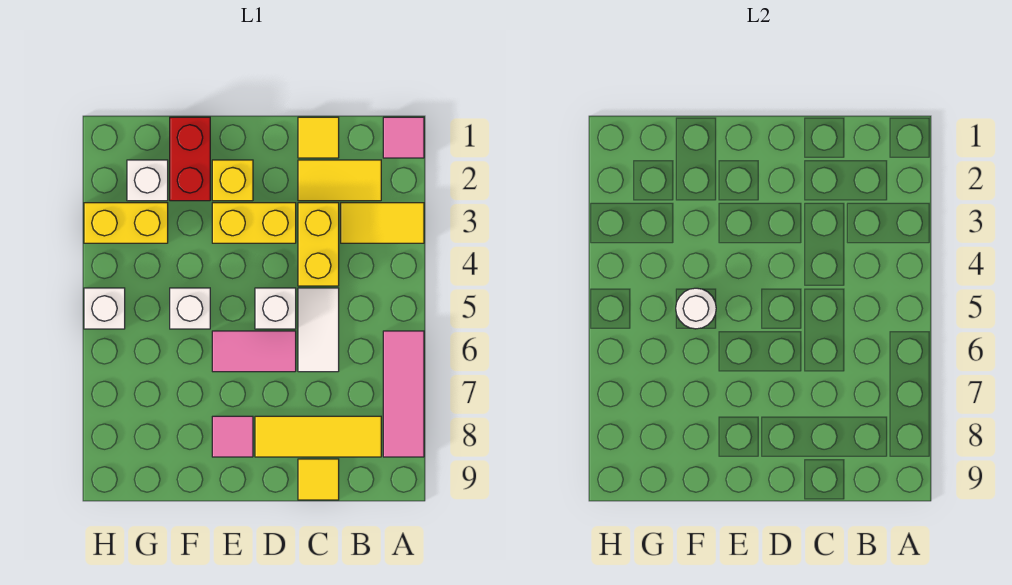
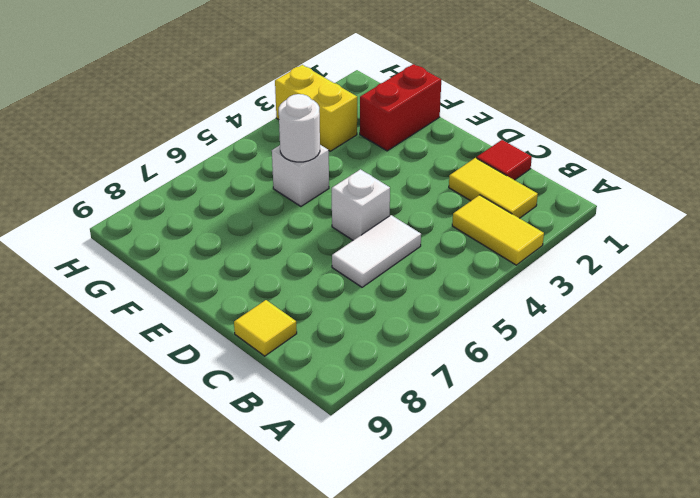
red tile C1 level 1 -> yellow tile C1 level 1
none -> pink tile A1 level 1
none -> pink tile A6:A8 level 1
none -> yellow tile B8:D8 level 1

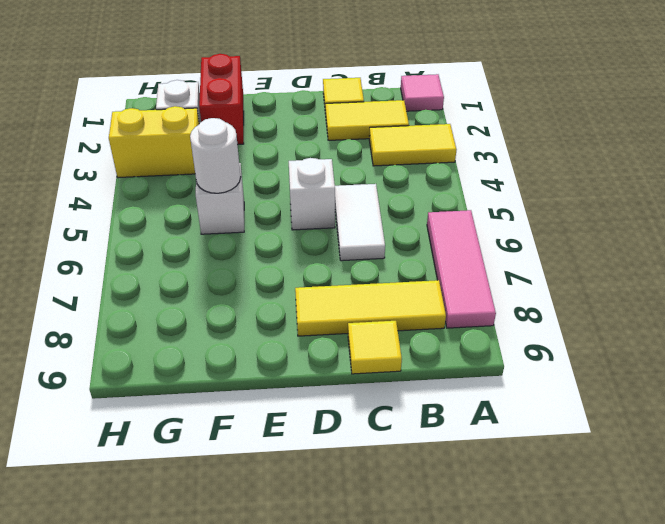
none -> yellow brick C3:C4 level 1
none -> yellow brick D3:E3 level 1
none -> pink tile D6:E6 level 1

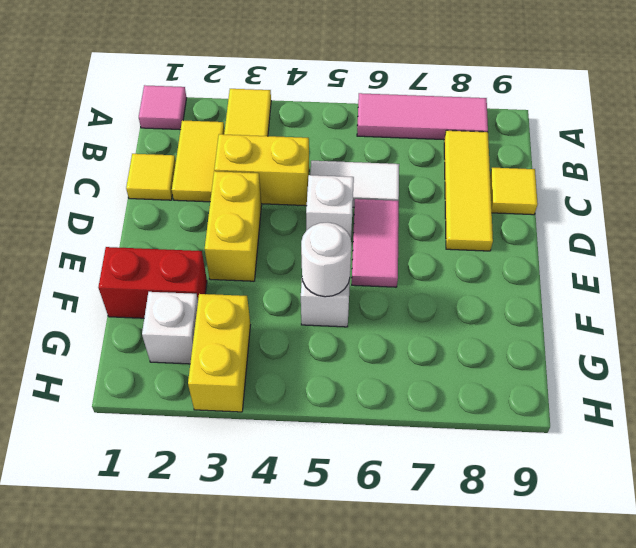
none -> yellow brick E2 level 1
none -> pink tile E8 level 1
none -> white brick H5 level 1

